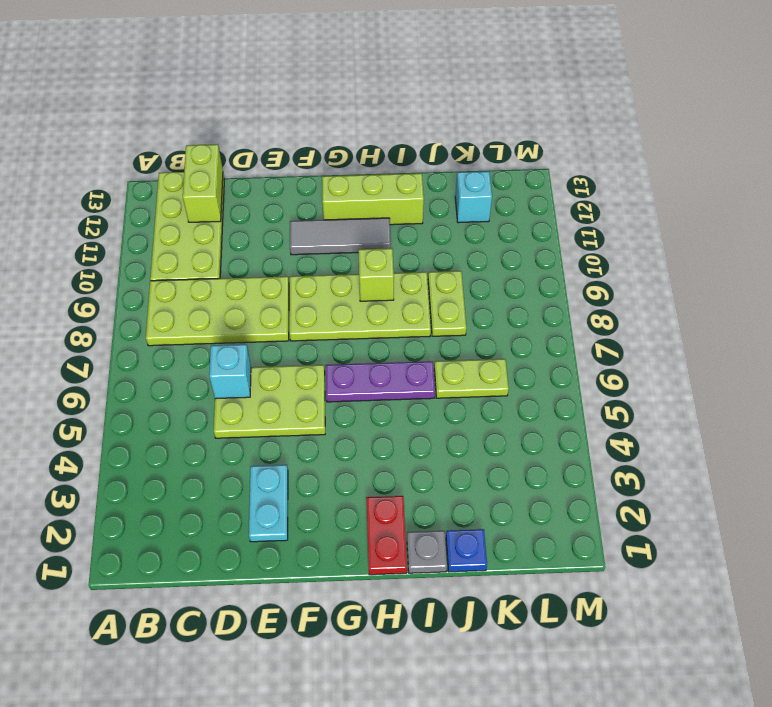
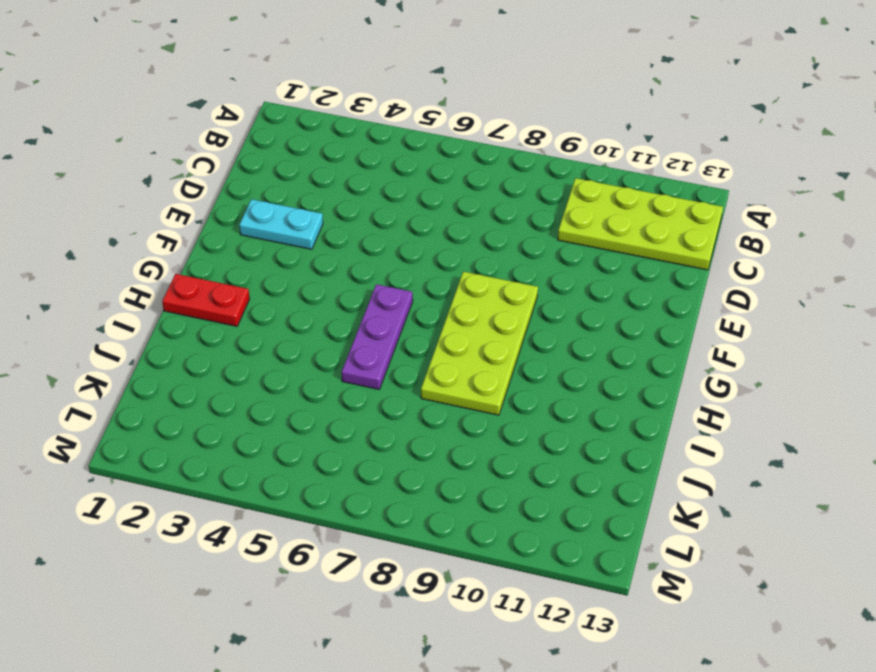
none -> lime plate B8:E9 level 1
none -> lime plate D5:F6 level 1
none -> grey tile F11:H11 level 1

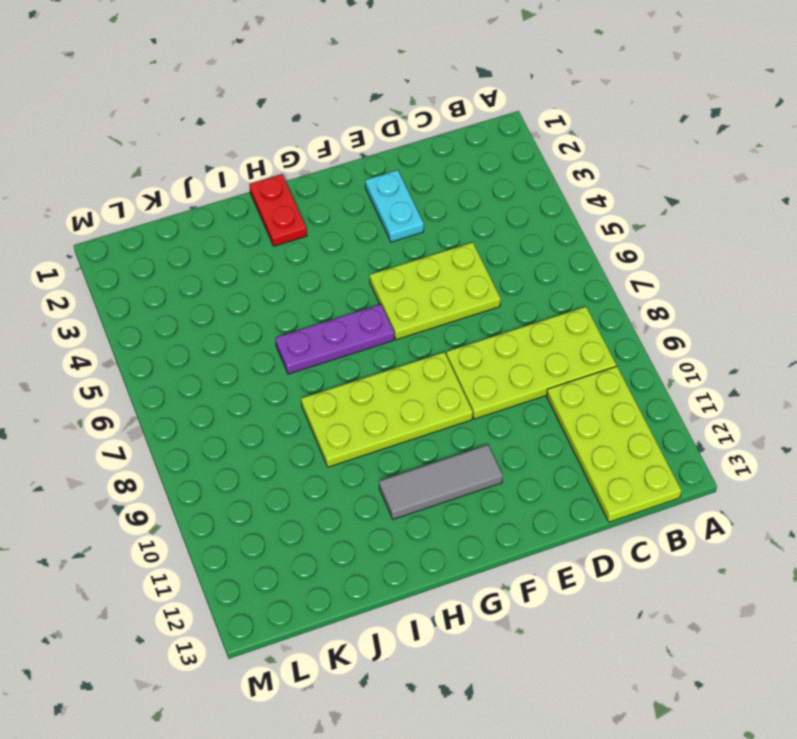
none -> lime brick G12:I12 level 1
none -> grey plate I1 level 1
none -> blue plate J1 level 1

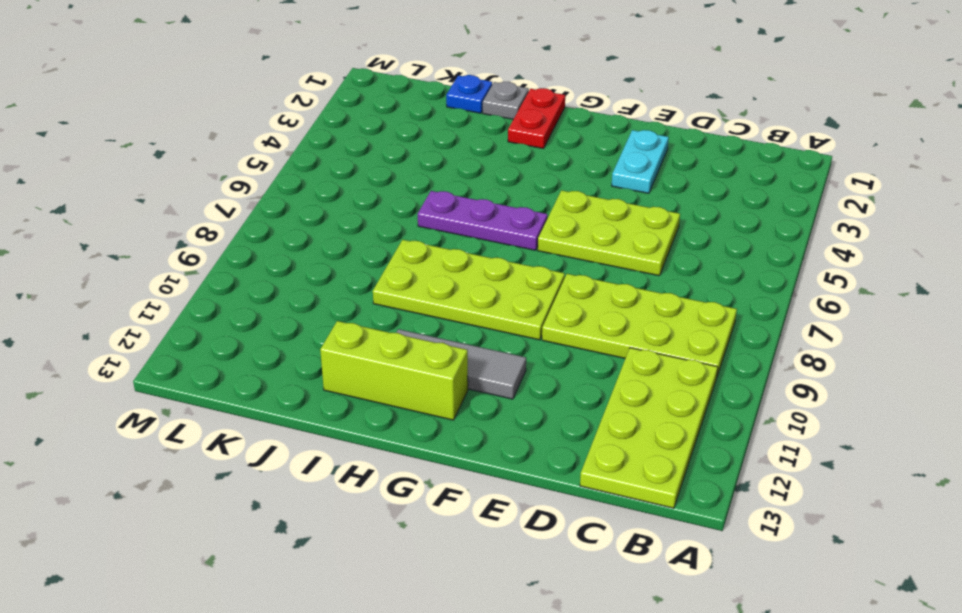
none -> lime plate J6:K6 level 1
none -> lime plate J8:J9 level 1
none -> cyan brick K12 level 1

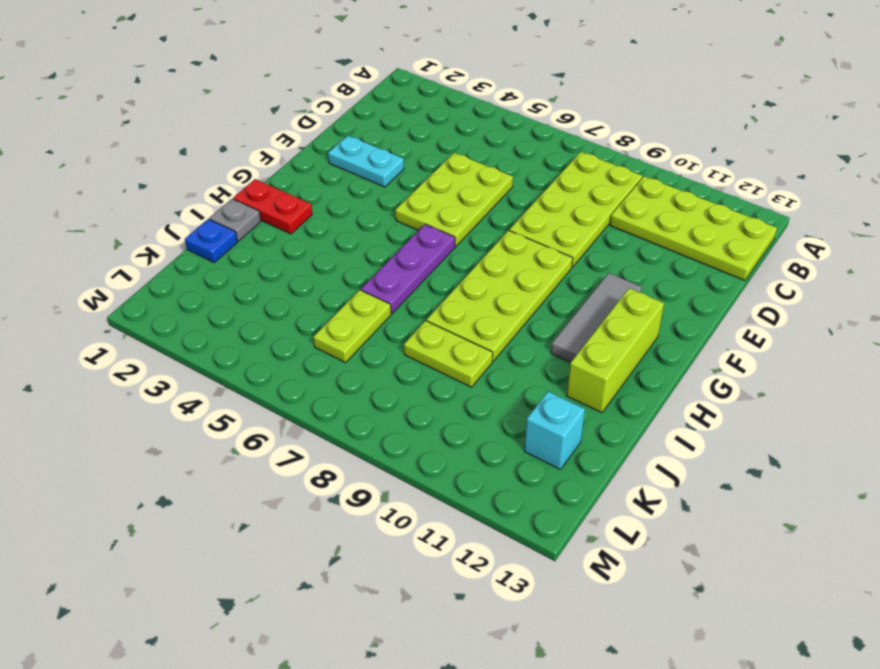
none -> lime brick C12:C13 level 2
none -> cyan brick D6 level 2
none -> lime brick H9 level 2

